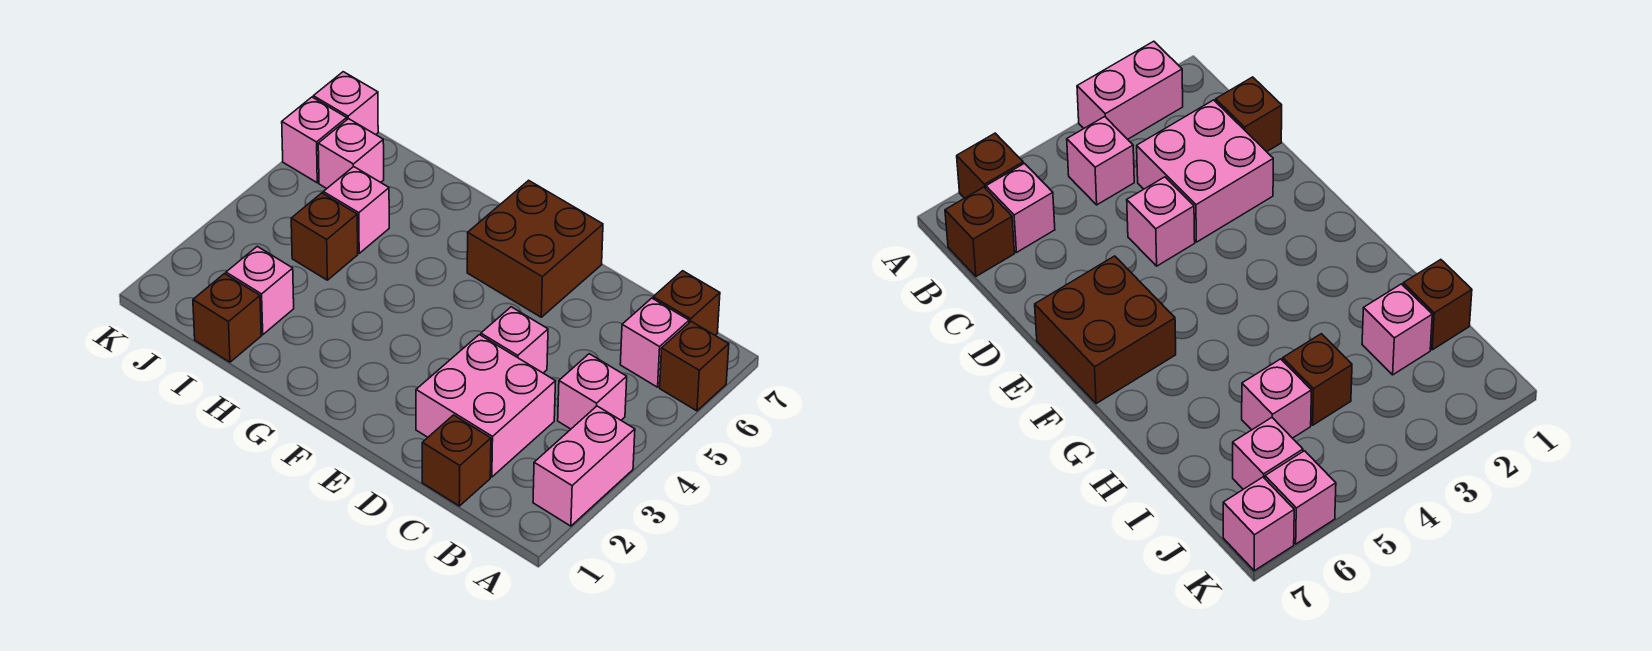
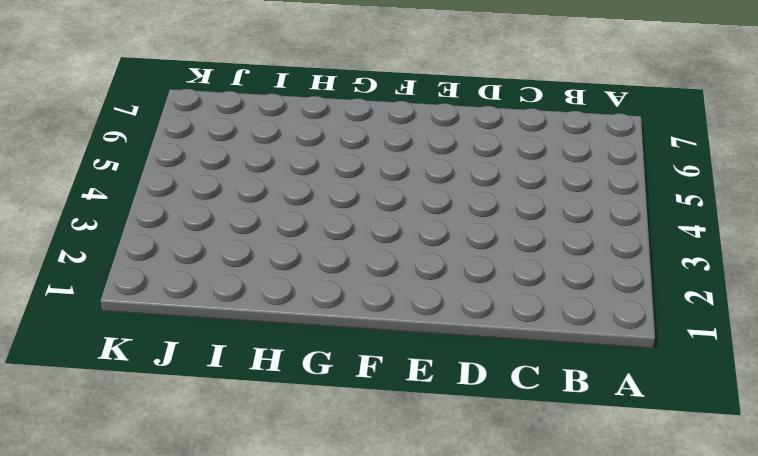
none -> pink brick A2:A3 level 1
none -> brown brick A6 level 1
none -> pink brick B4 level 1

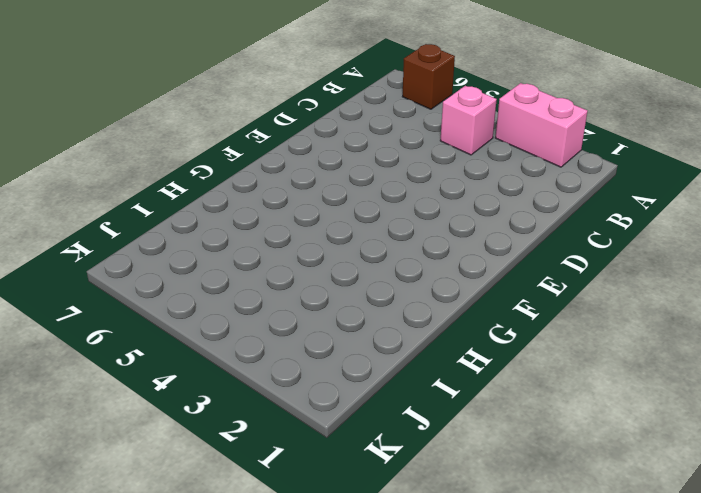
none -> pink brick B6 level 1
none -> brown brick B7 level 1
none -> brown brick C1 level 1

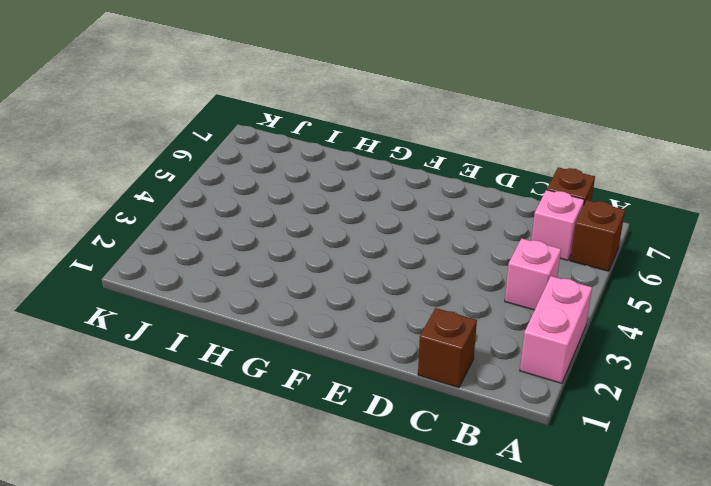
none -> pink brick C2:D3 level 1
none -> pink brick D4 level 1
none -> brown brick E6:F7 level 1

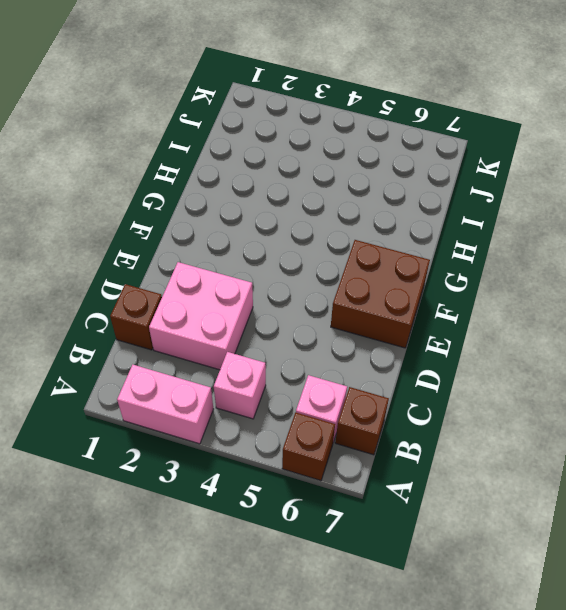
none -> pink brick D4 level 1
none -> brown brick I1 level 1
none -> pink brick I2 level 1

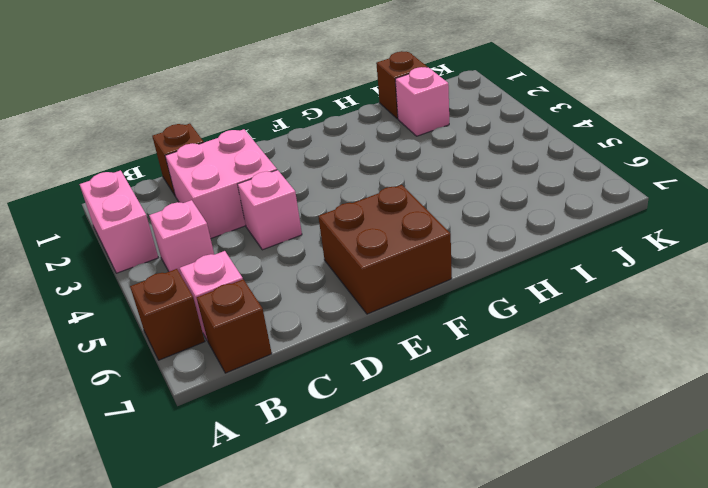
none -> brown brick I4 level 1
none -> pink brick I5 level 1
none -> pink brick J6 level 1

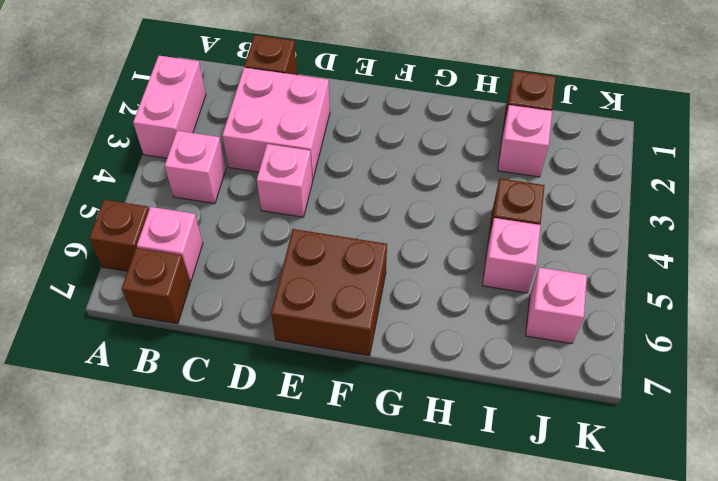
none -> pink brick K6 level 1
none -> pink brick K7 level 1

